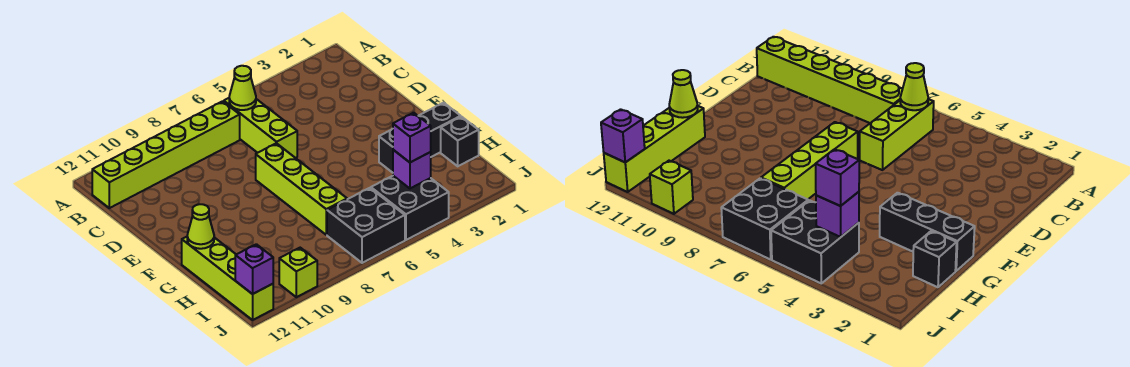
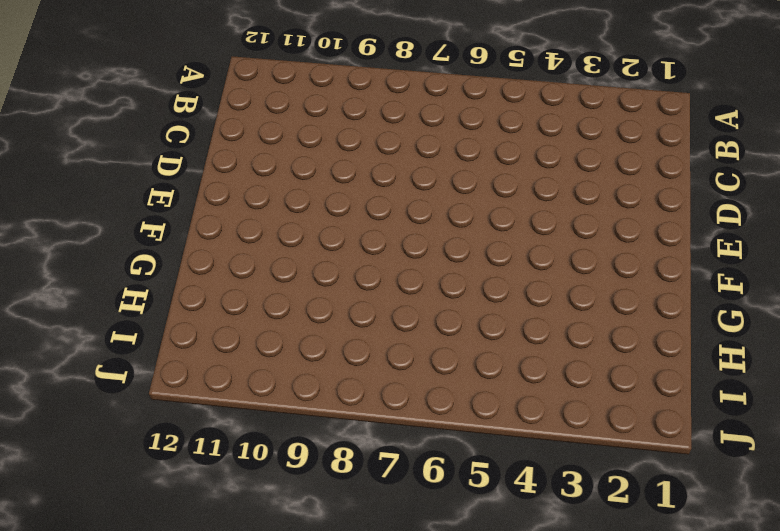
none -> lime brick B6:D6 level 1
none -> lime brick B7:B12 level 1
none -> lime brick E7:H7 level 1

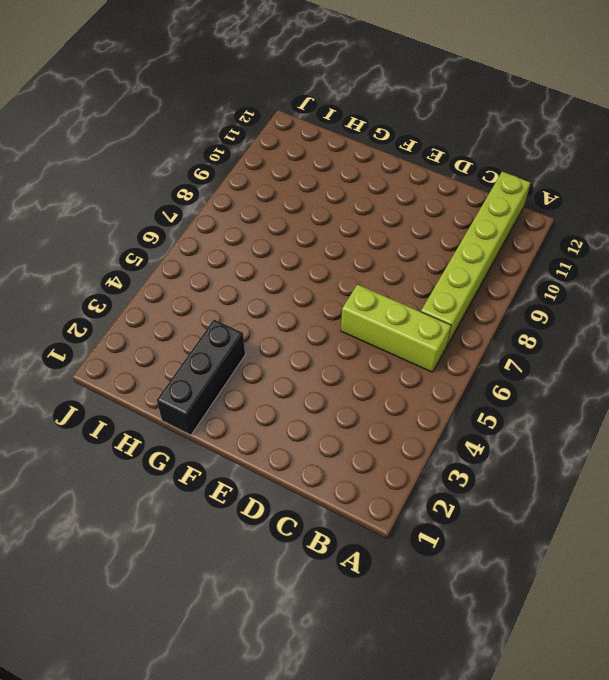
none -> lime brick E7:H7 level 1
none -> lime brick G12:J12 level 1
none -> black brick H1 level 1

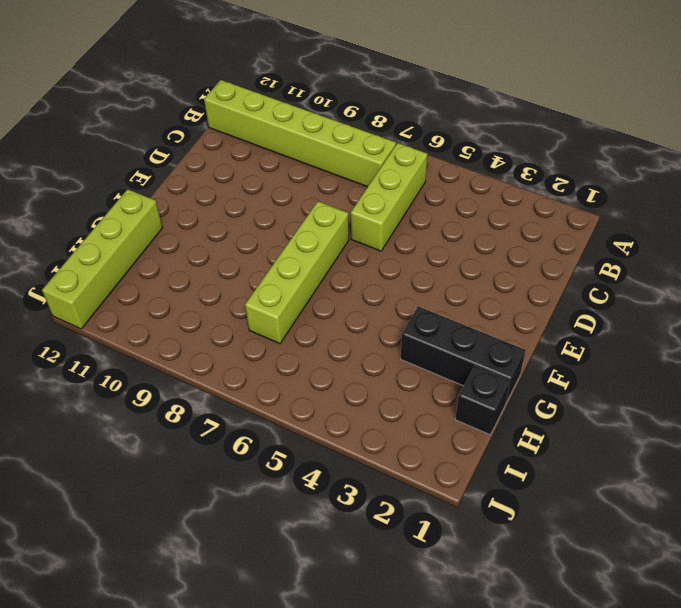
none -> black brick I4:J5 level 1
none -> black brick I6:J7 level 1
none -> lime brick J10 level 1

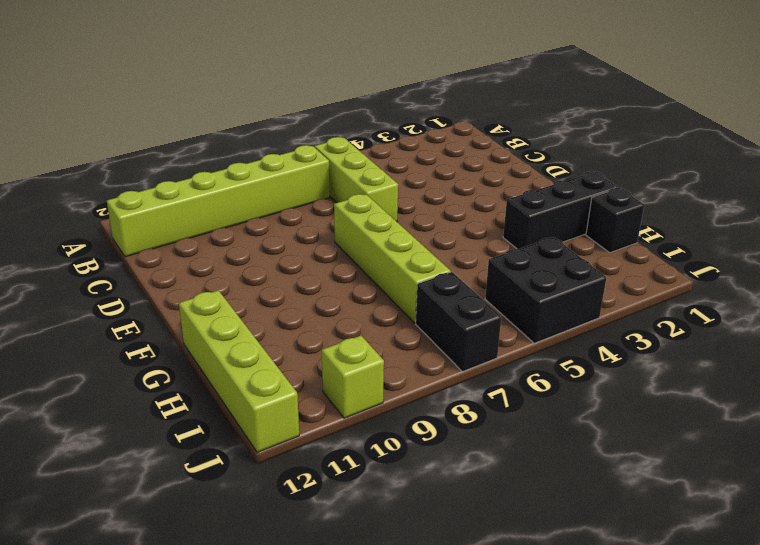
black brick I7:J7 level 1 -> black brick I6:J7 level 1
none -> lime cone B6 level 2
none -> lime cone G12 level 2
none -> purple brick I4 level 2

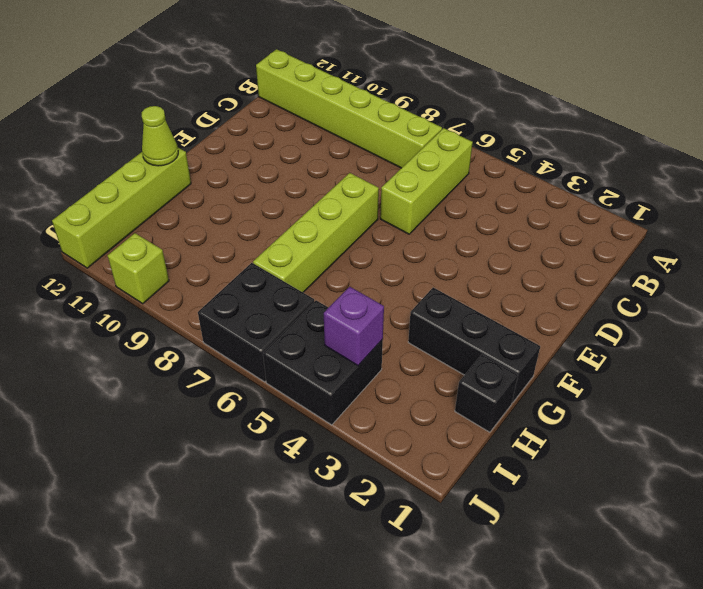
none -> lime cone B6 level 2
none -> purple brick J12 level 2
none -> purple brick I4 level 3

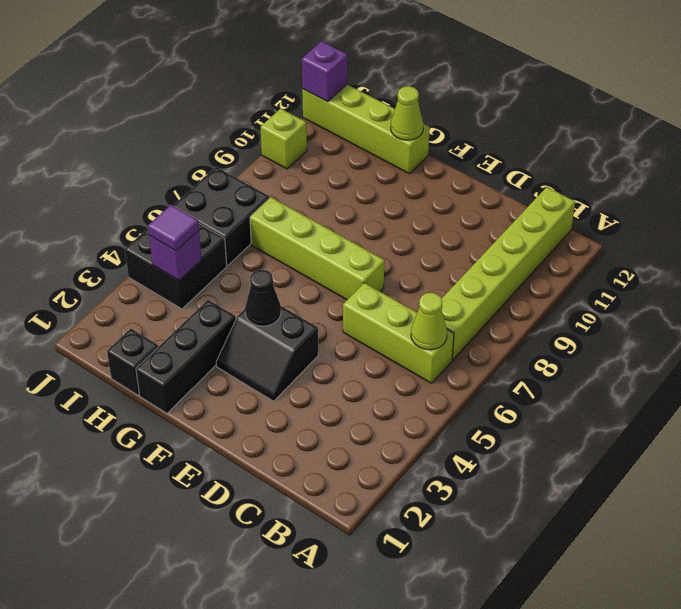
black slope E3:F4 level 1 top 4 -> none
black cone F4 level 2 -> none
purple tile I4 level 3 -> purple brick I4 level 3

